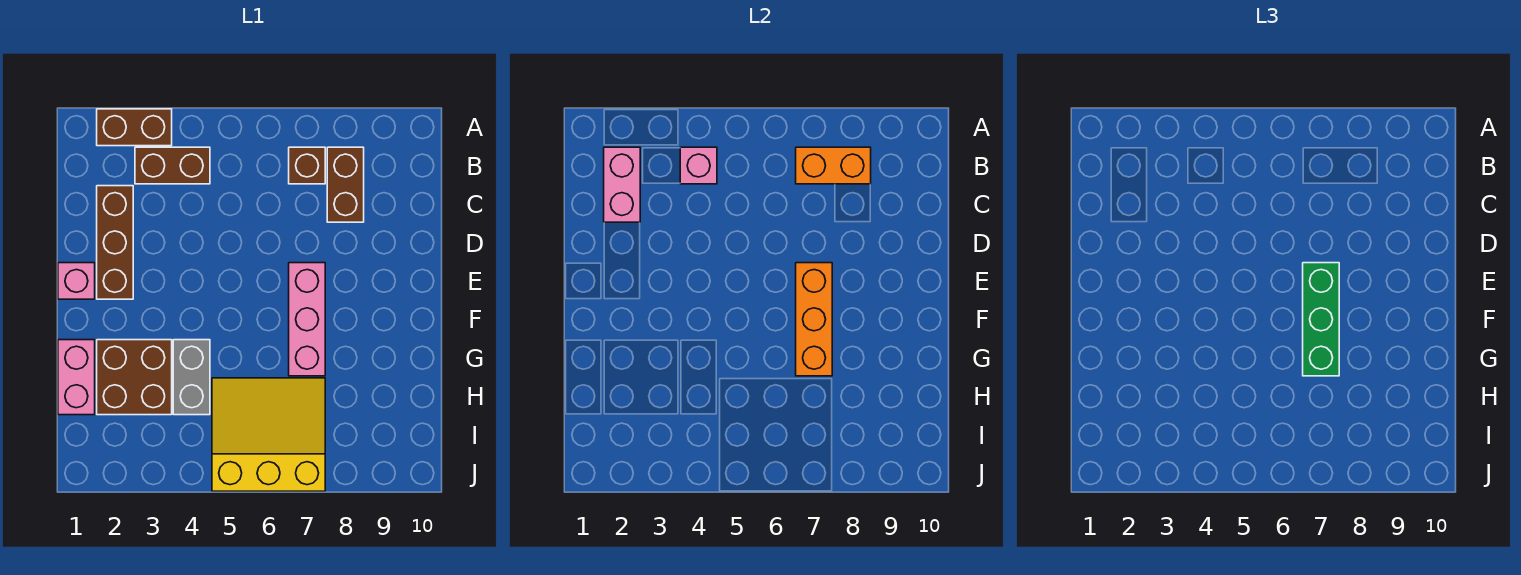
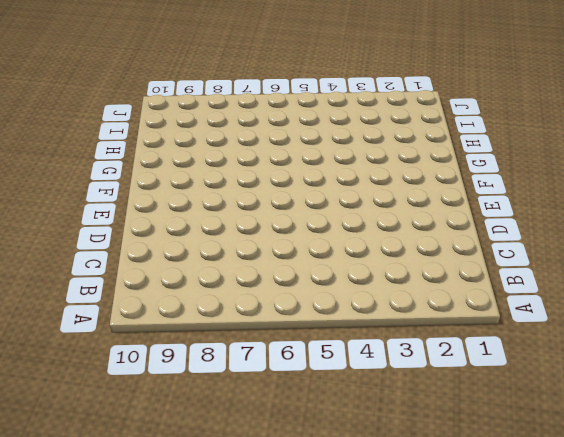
none -> brown brick A2:A3 level 1
none -> brown brick B3:B4 level 1
none -> brown brick B7 level 1

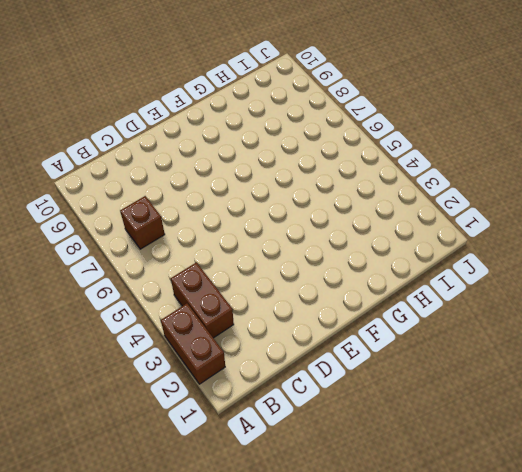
none -> brown brick B8:C8 level 1
none -> brown brick C2:E2 level 1
none -> pink brick E1 level 1

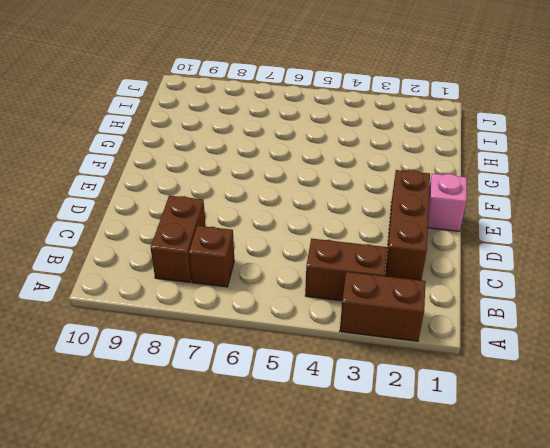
none -> pink brick E7:G7 level 1
none -> pink brick G1:H1 level 1
none -> brown brick G2:H3 level 1

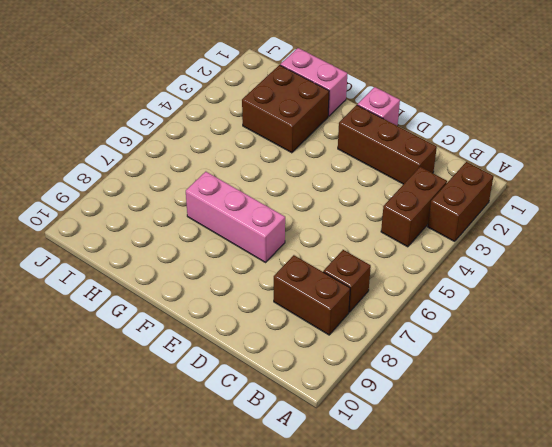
none -> grey brick G4:H4 level 1
none -> yellow slope H5:J7 level 1 top J
none -> pink brick B2:C2 level 2

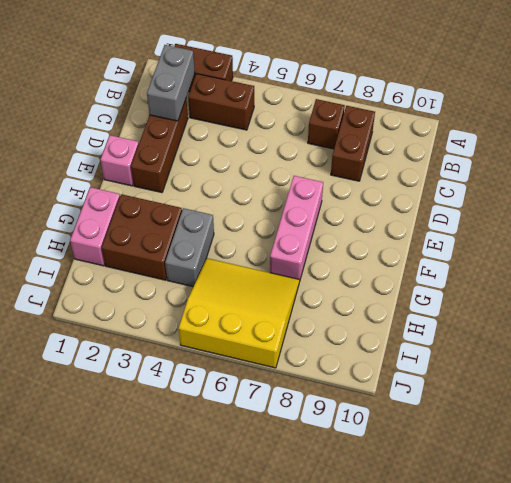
grey brick B2:C2 level 2 -> pink brick B2:C2 level 2
none -> pink brick B4 level 2
none -> orange brick B7:B8 level 2
none -> orange brick E7:G7 level 2

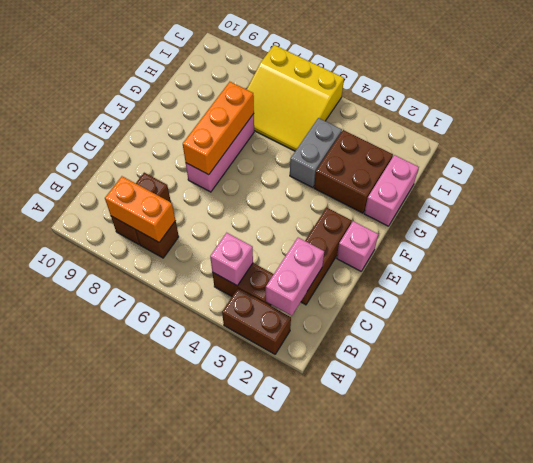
none -> green brick E7:G7 level 3

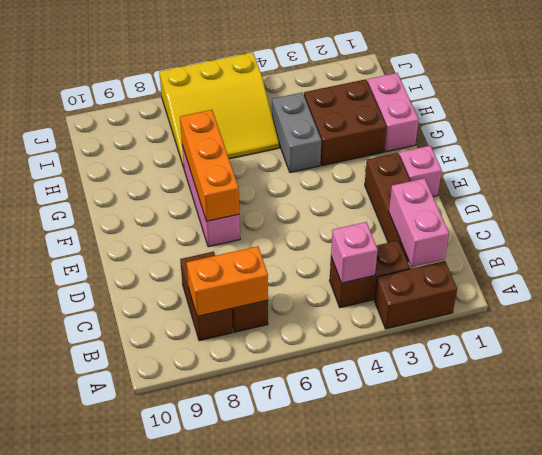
none -> green brick E7:G7 level 3

